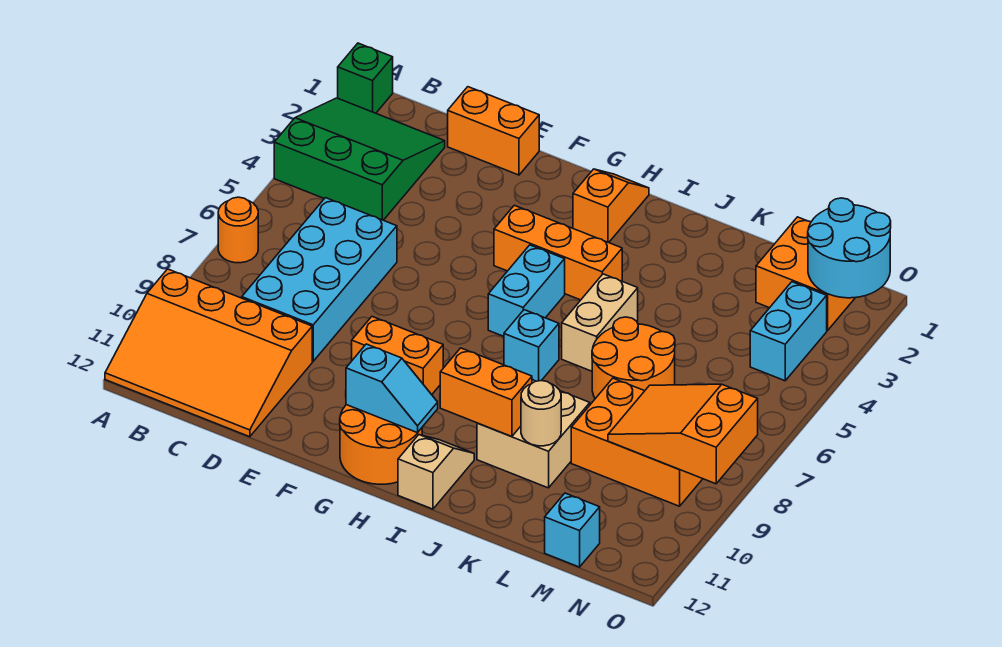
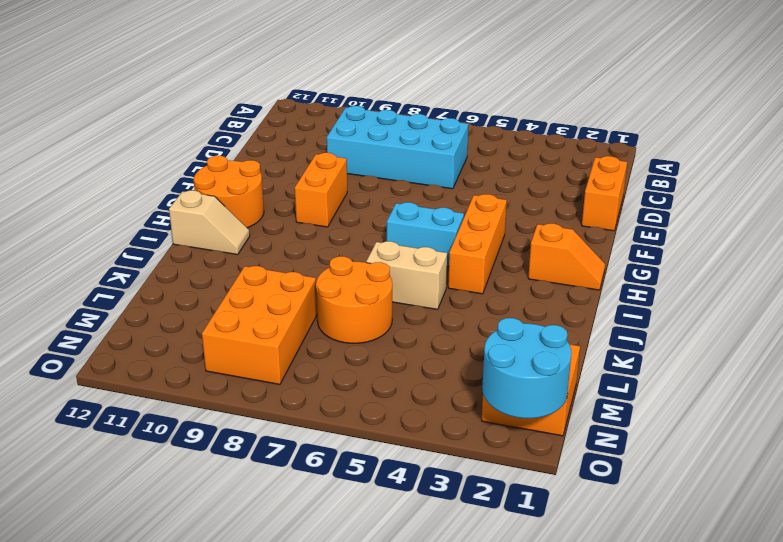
none -> green brick A1 level 1
none -> green slope A2:C4 level 1 top 4
none -> orange round brick A7 level 1

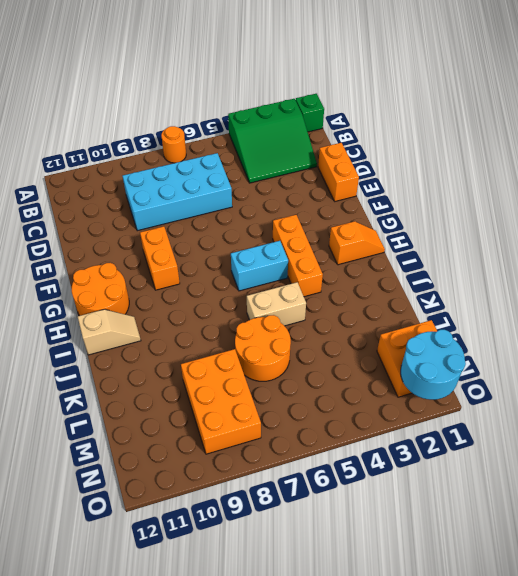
green slope A2:C4 level 1 top A -> green slope A2:C4 level 1 top 4
none -> orange slope A10:D12 level 1 top 10
none -> cyan brick I7 level 1
none -> tan brick J9:K10 level 1

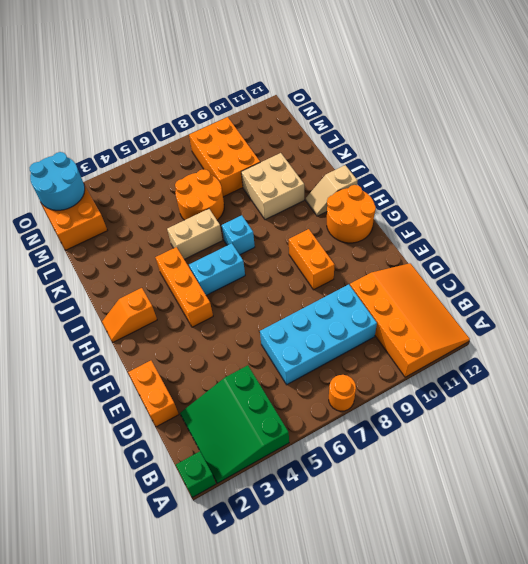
none -> cyan brick M12 level 1
none -> cyan brick N3:N4 level 1
none -> cyan slope G11:H11 level 2 top G

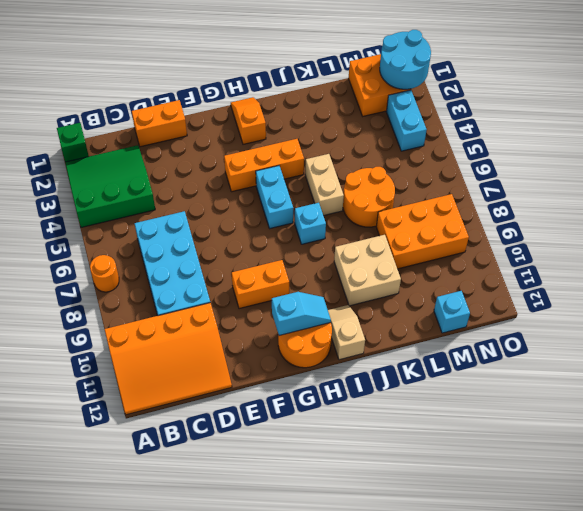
none -> orange brick I10:J10 level 2
none -> tan round brick K10 level 2
none -> orange slope M8:O9 level 2 top O

